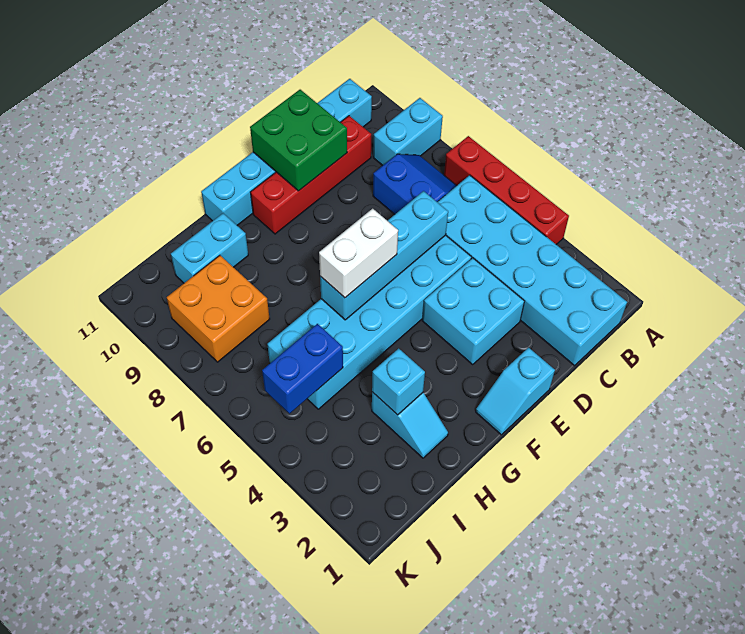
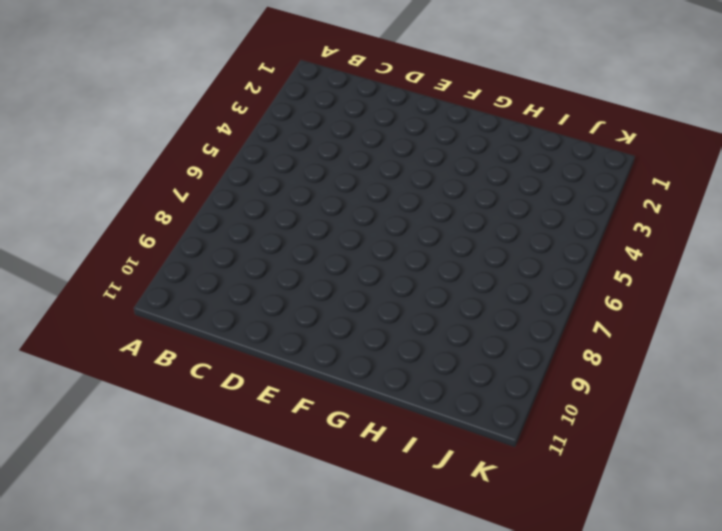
none -> red brick A4:A7 level 1
none -> cyan brick A9:B9 level 1
none -> cyan brick B1:C6 level 1

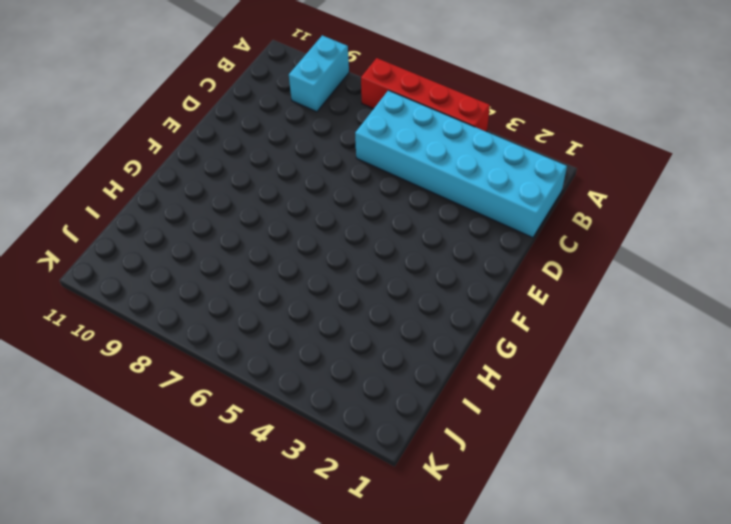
none -> blue slope B7:C8 level 1 top C
none -> cyan brick B11:G11 level 1
none -> red brick C10:F10 level 1

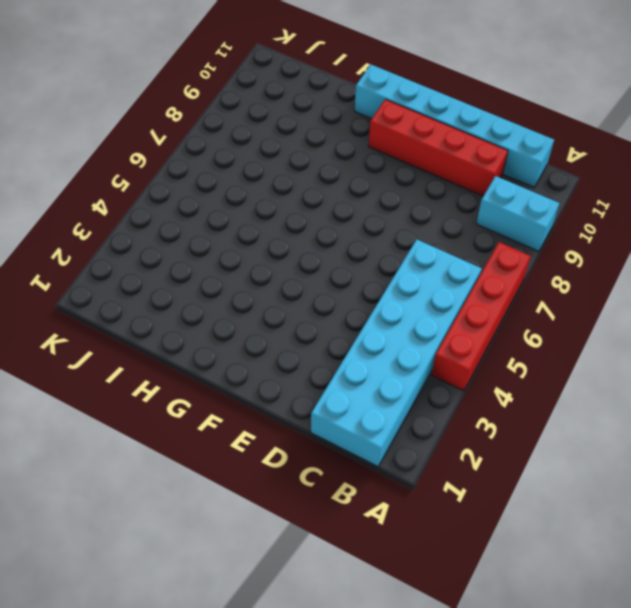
none -> blue slope B7:C8 level 1 top C
none -> cyan brick D3:E4 level 1
none -> cyan brick D5:I6 level 1

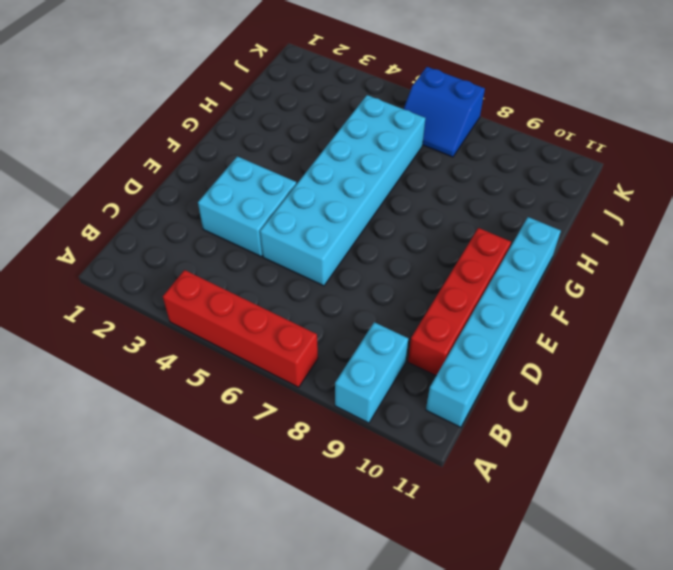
blue slope J6:K7 level 1 top K -> blue slope B7:C8 level 1 top C
none -> cyan brick B1:C6 level 1
none -> cyan slope E1:F1 level 1 top E
none -> cyan slope H2:H3 level 1 top 3

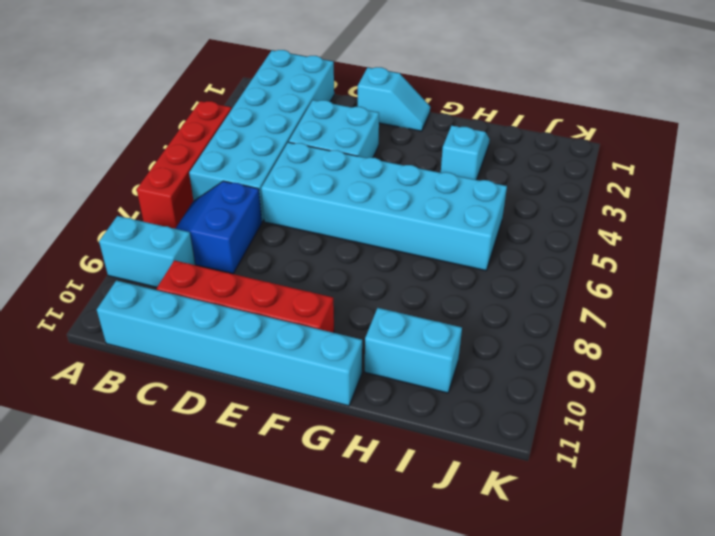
none -> orange brick I8:J9 level 1
none -> cyan brick D6:G6 level 2
none -> green brick D10:E11 level 2

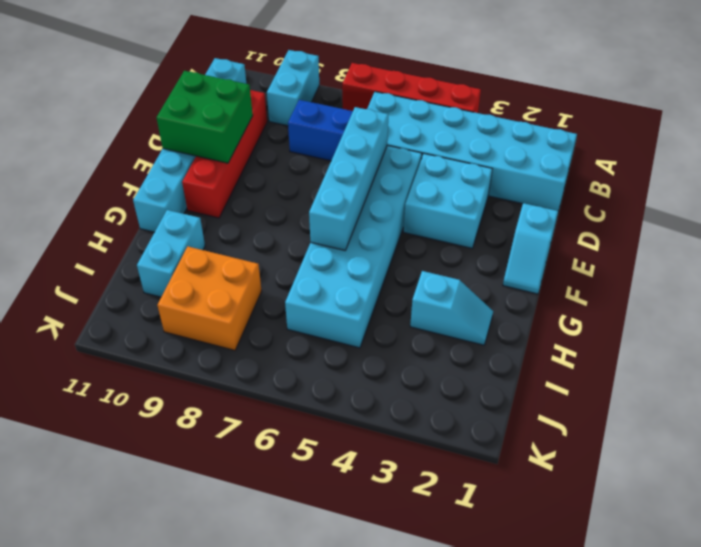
none -> cyan brick H3 level 2
none -> blue brick I5:J5 level 2
none -> white brick F6:G6 level 3

